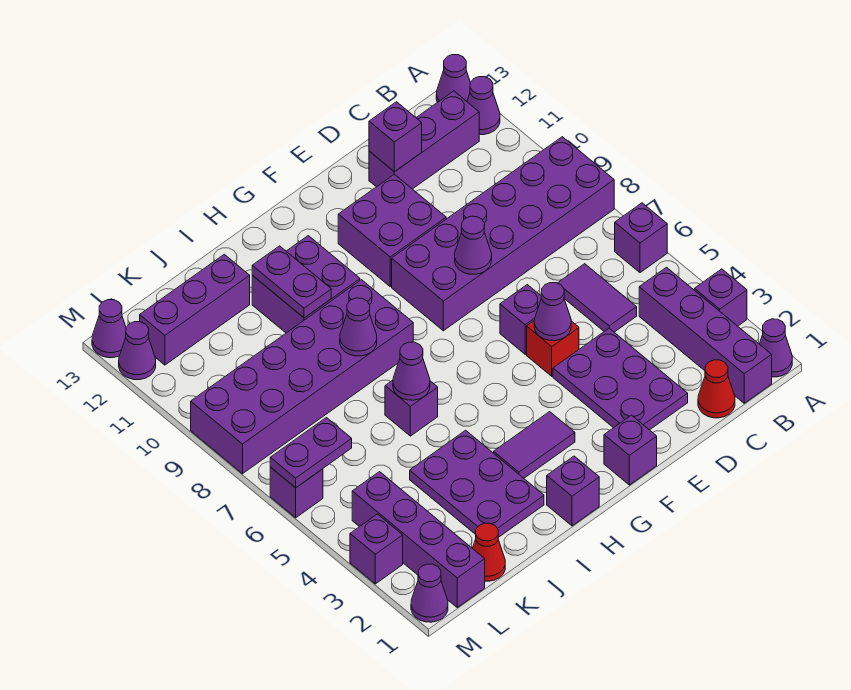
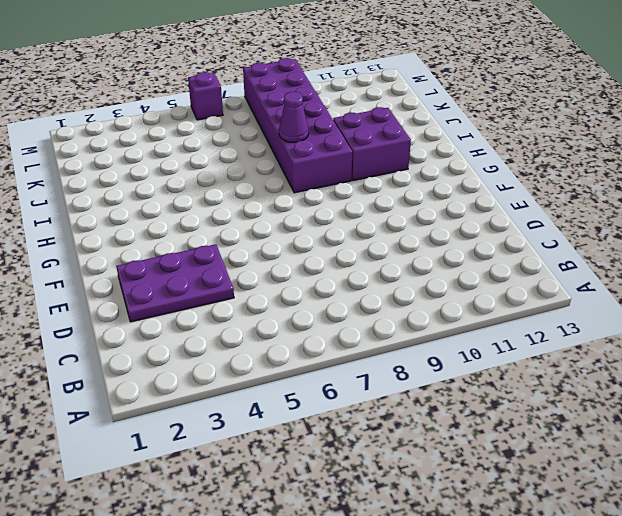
none -> purple cone A1 level 1
none -> purple brick A3 level 1
none -> purple brick A6 level 1
none -> purple brick A8:F9 level 1

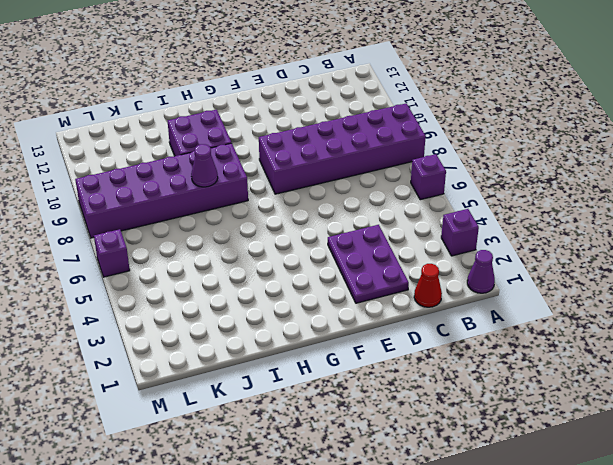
none -> purple cone A12 level 1
none -> purple cone A13 level 1
none -> purple brick B1:B4 level 1
none -> purple brick B12:D12 level 1

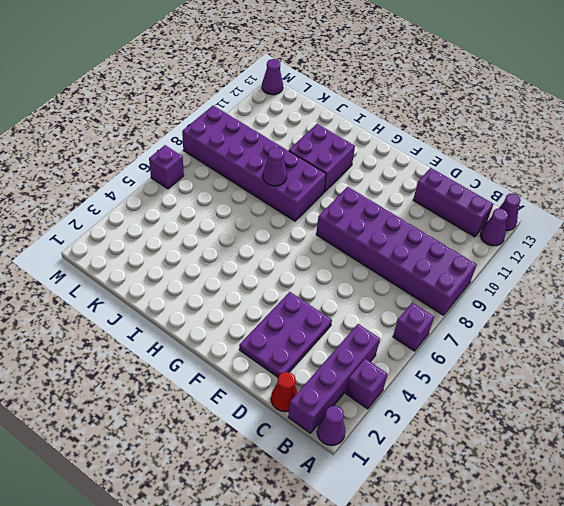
none -> purple tile C5:C6 level 1
none -> red brick E5 level 1
none -> purple brick E6 level 1
none -> purple brick E10:F11 level 1

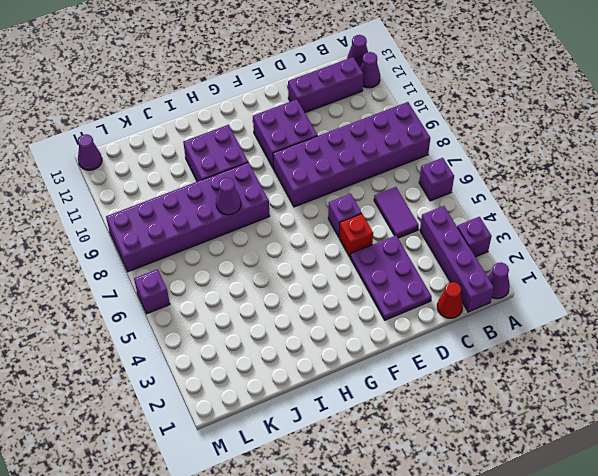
none -> purple brick F1 level 1
none -> purple tile G3:H3 level 1
none -> purple brick H1 level 1
none -> purple plate I2:J4 level 1

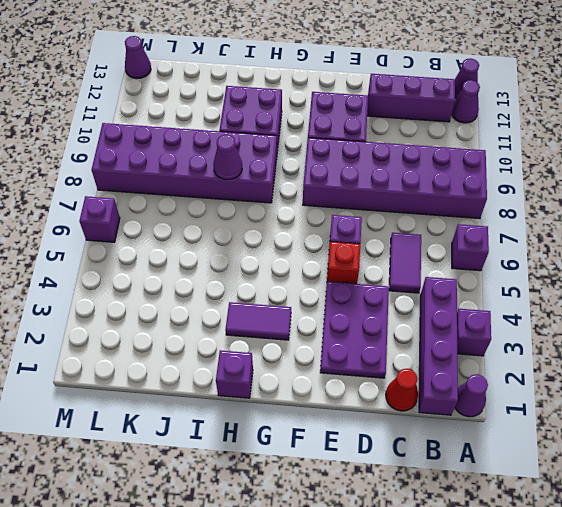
none -> purple brick F1 level 1
none -> purple plate I2:J4 level 1
none -> purple brick I6 level 1
none -> purple brick J12:L12 level 1

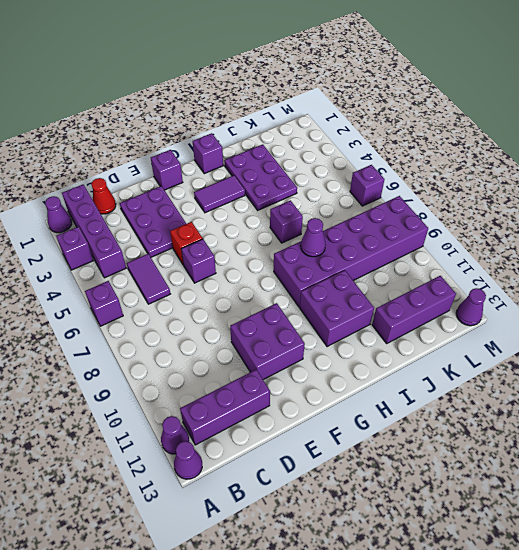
none -> purple brick A8:F9 level 1
none -> red cone K1 level 1
none -> purple brick L1:L4 level 1
none -> purple cone M1 level 1

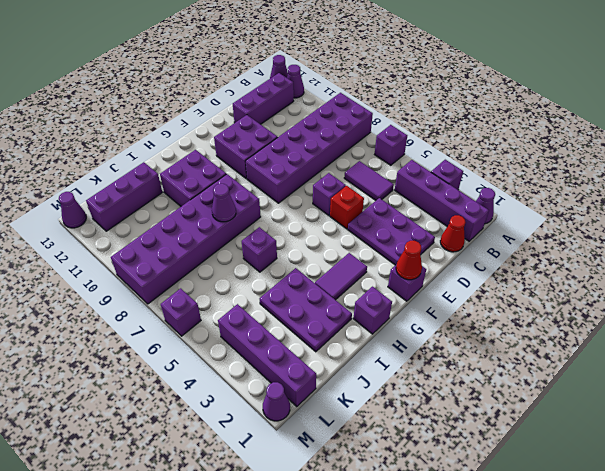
red cone F1 level 2 -> red cone K1 level 1
none -> purple brick M3 level 1
none -> purple cone M12 level 1
none -> purple brick D12 level 2
none -> purple cone E5 level 2

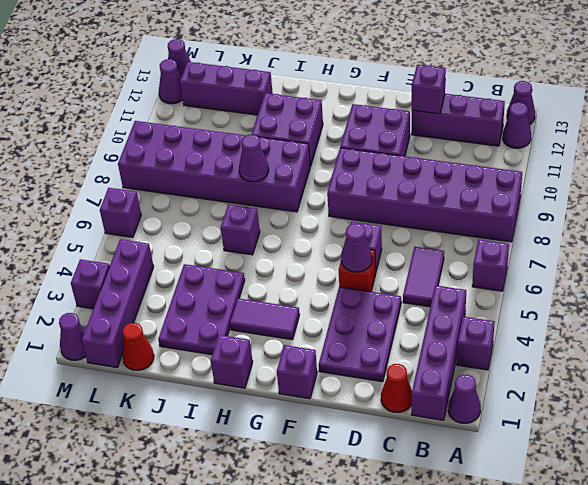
none -> purple cone E8 level 2
none -> purple cone I6 level 2
none -> purple plate I10:I11 level 2
none -> purple plate L6:M6 level 2

